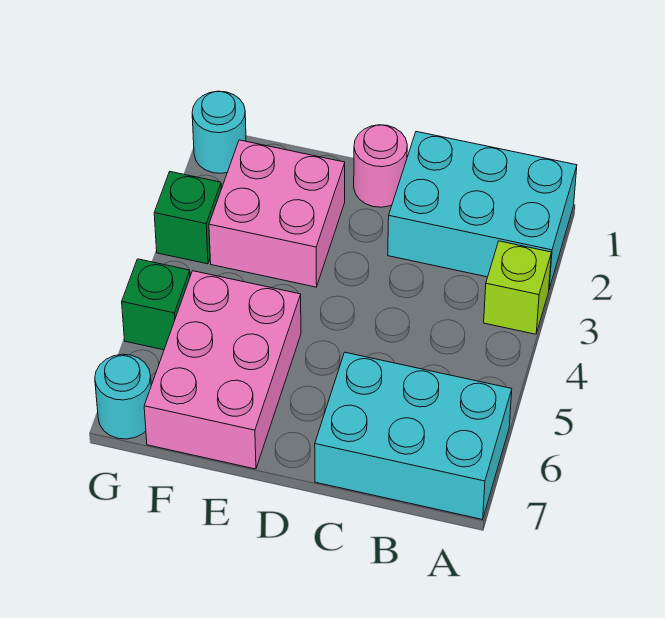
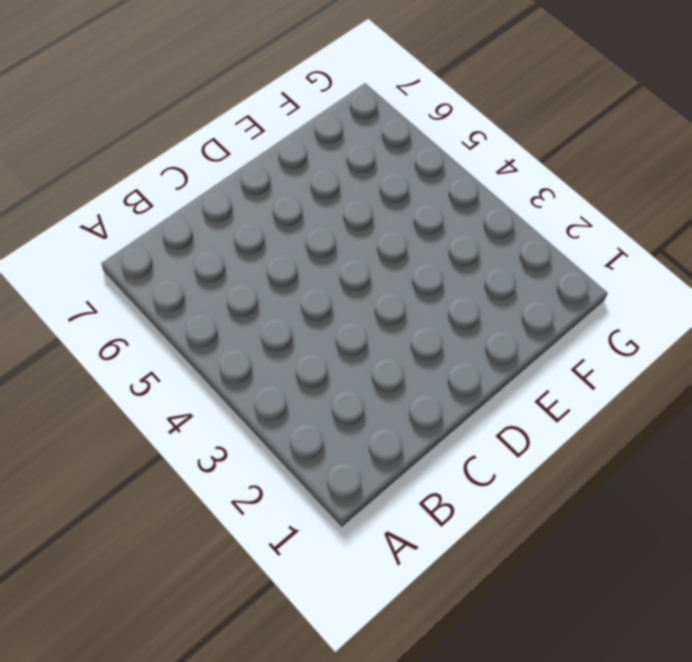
none -> cyan brick A1:C2 level 1
none -> lime brick A3 level 1

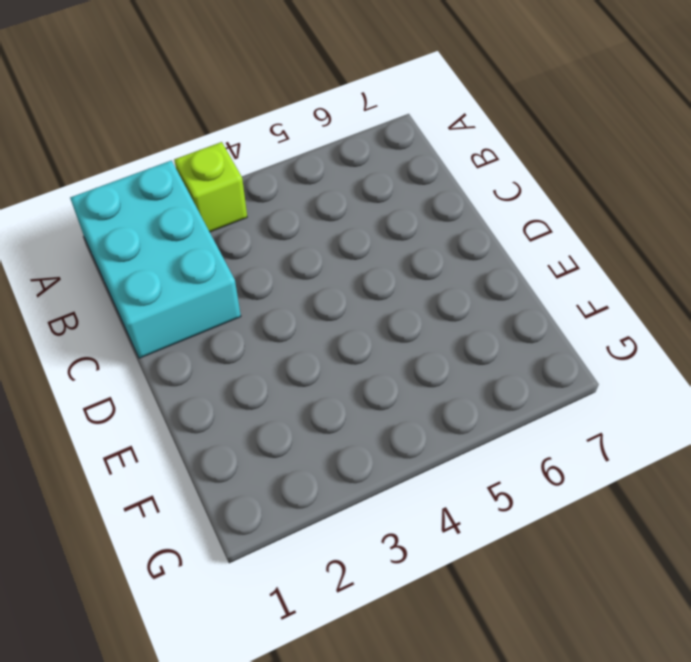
none -> cyan brick A6:C7 level 1
none -> pink round brick D1 level 1

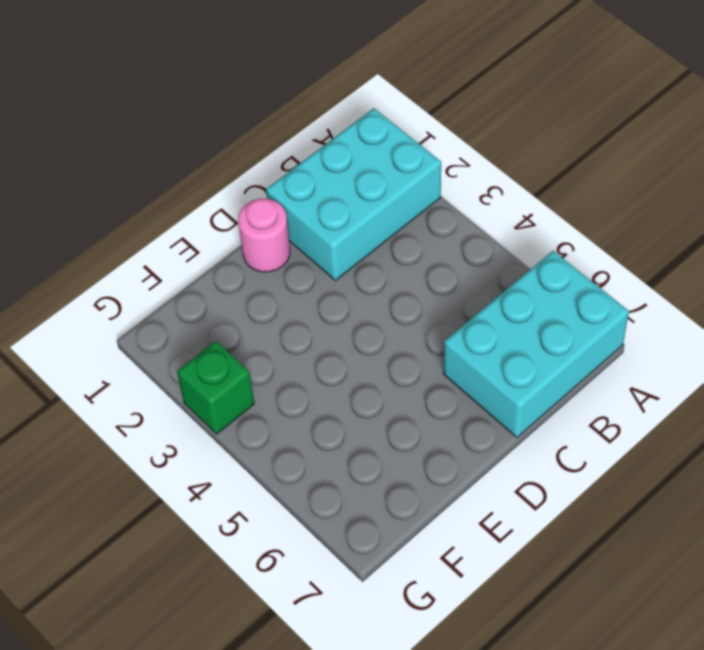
none -> lime brick A3 level 1
none -> pink brick E2:F3 level 1

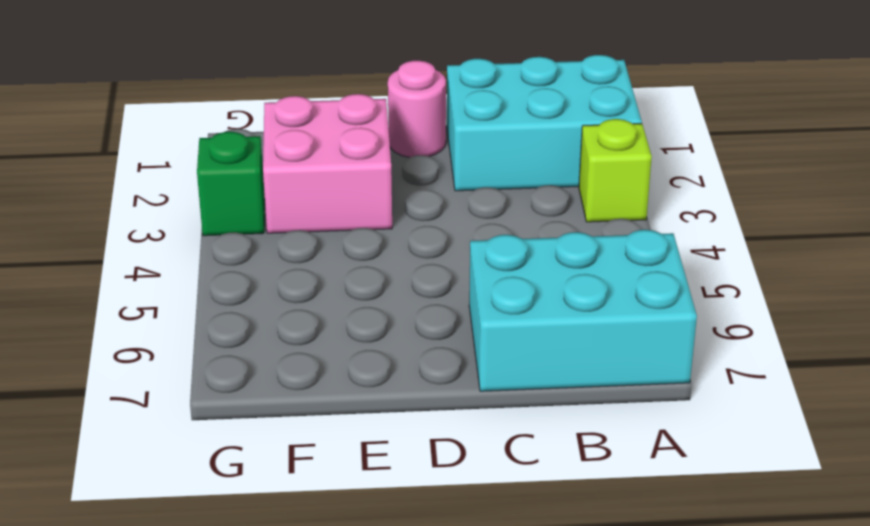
none -> pink brick E5:F7 level 1
none -> cyan round brick G1 level 1

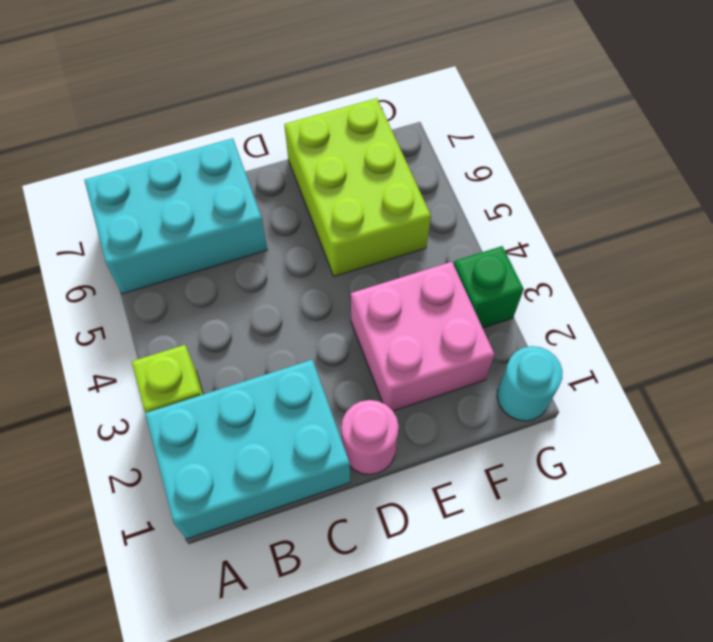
lime brick E5:F7 level 1 -> pink brick E5:F7 level 1
none -> green brick G5 level 1
none -> cyan round brick G7 level 1

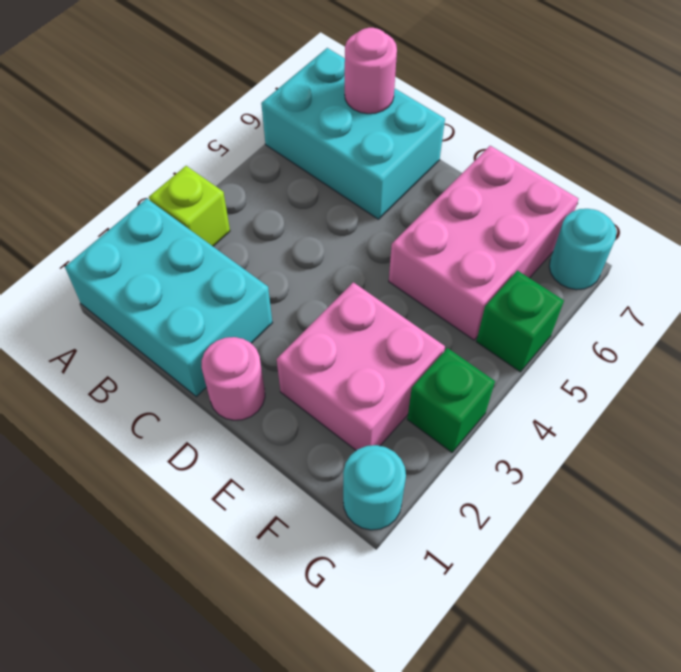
pink round brick B7 level 2 -> none

